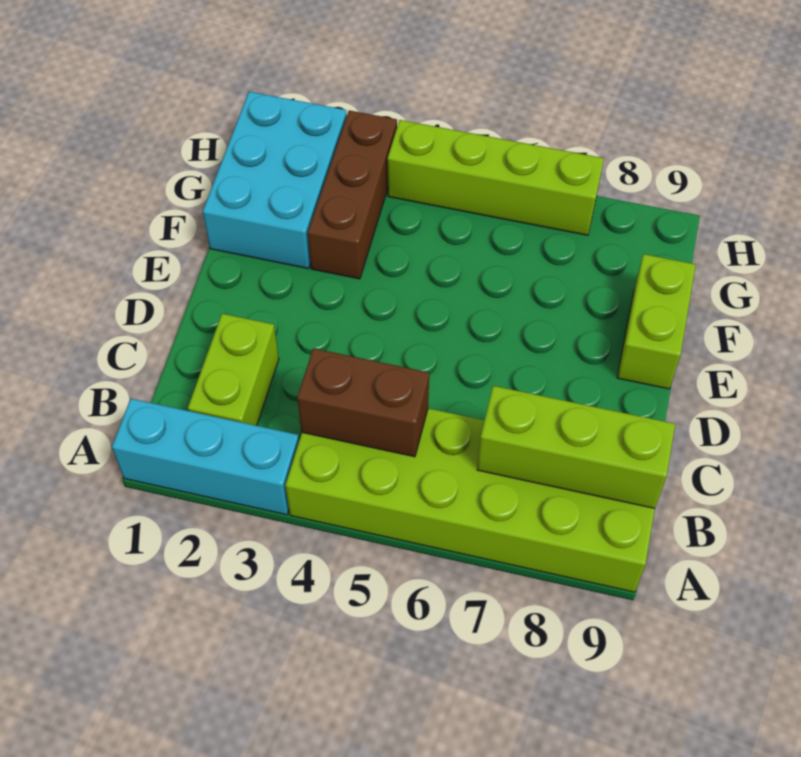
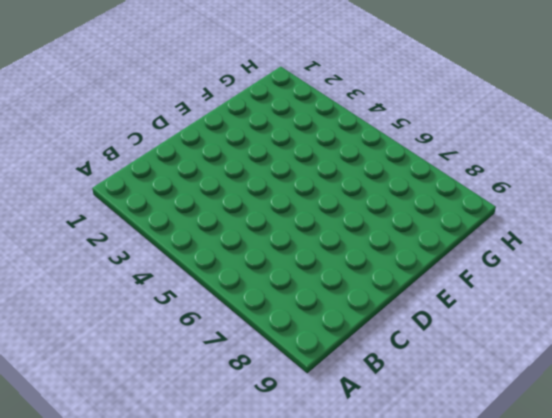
none -> cyan brick A1:A3 level 1
none -> lime brick A4:B9 level 1

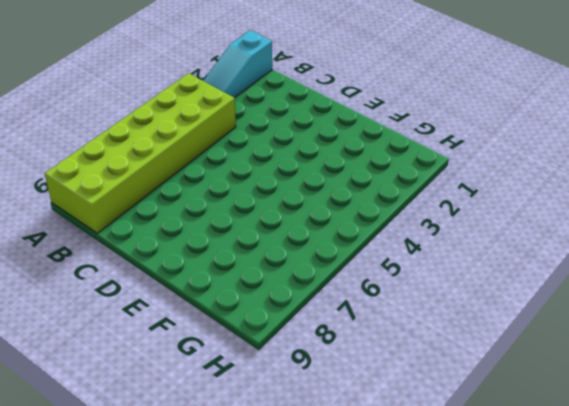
cyan slope A1:A3 level 1 top 1 -> cyan brick A1:A3 level 1
none -> lime brick B2:C2 level 1
none -> lime brick E9:F9 level 1

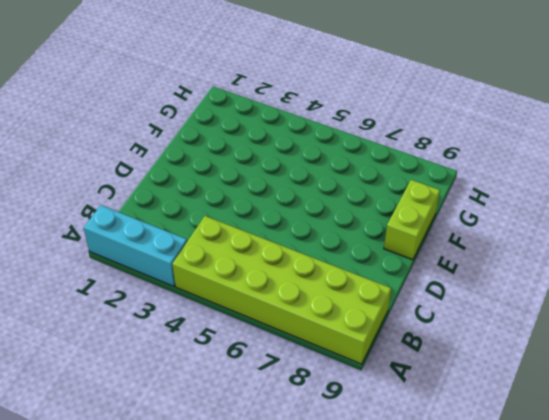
none -> lime brick B2:C2 level 1
none -> cyan brick F1:H2 level 1

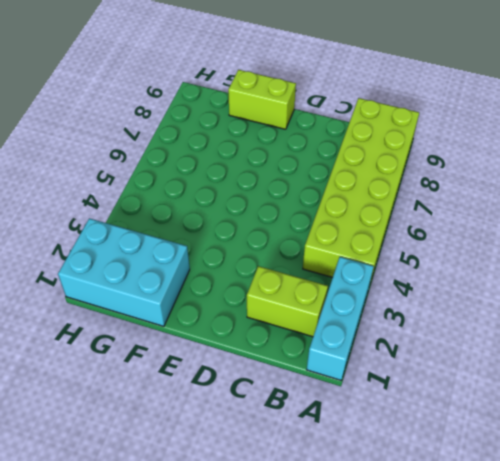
none -> brown brick F3:H3 level 1
none -> lime brick H4:H7 level 1

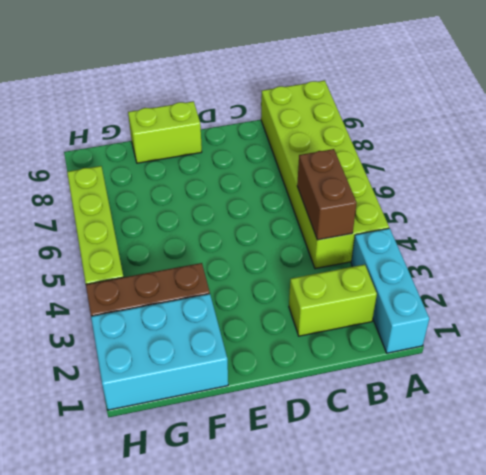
none -> lime brick B7:B9 level 2

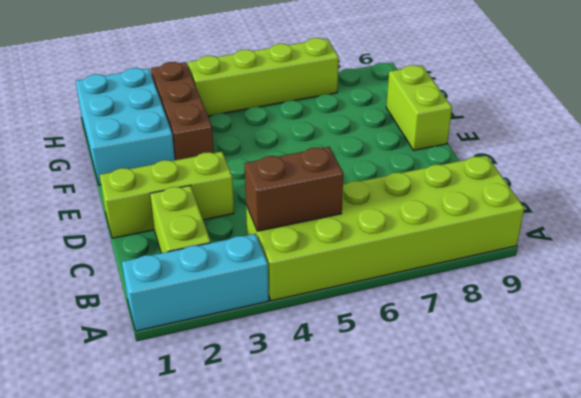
lime brick D1:D3 level 1 -> lime brick B7:B9 level 2

